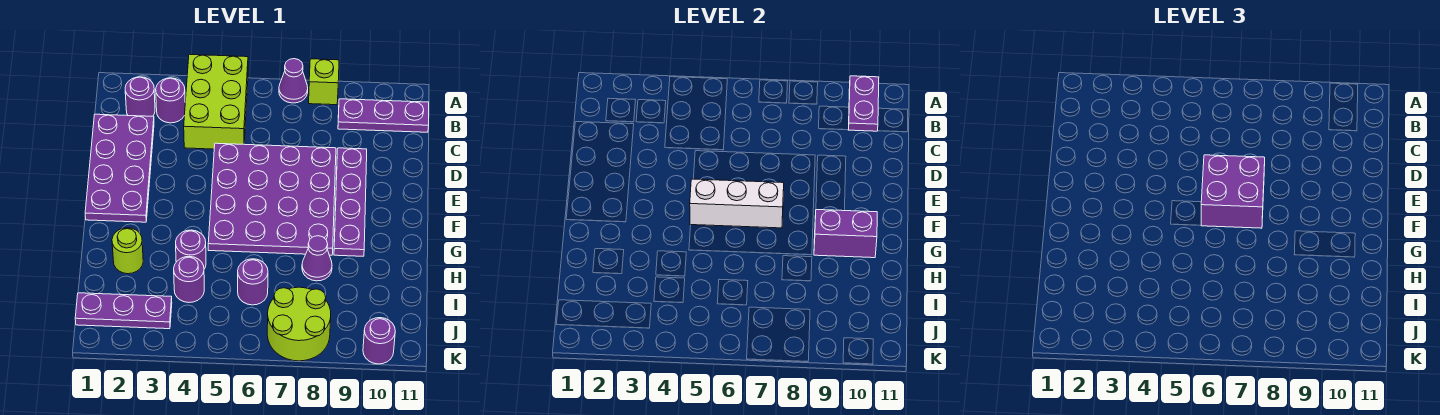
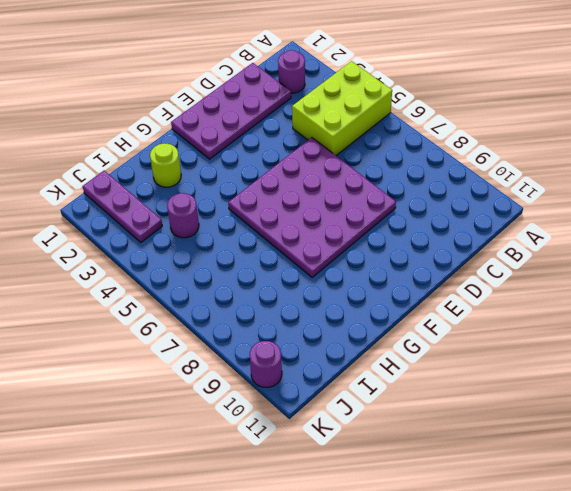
none -> purple cone A7 level 1
none -> lime brick A8 level 1
none -> purple round brick B3 level 1

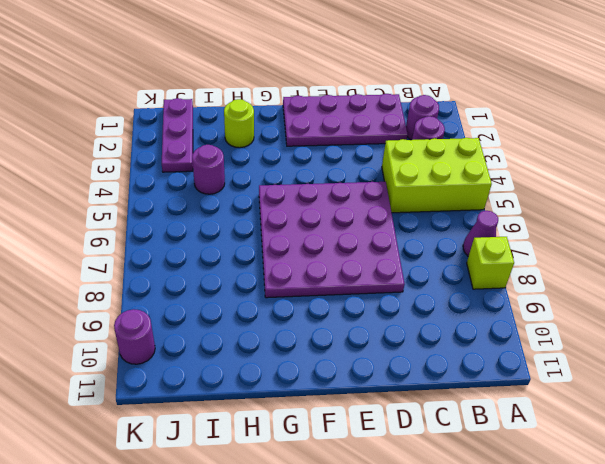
none -> purple plate B9:B11 level 1
none -> purple plate D9:G9 level 1
none -> purple round brick H4 level 1

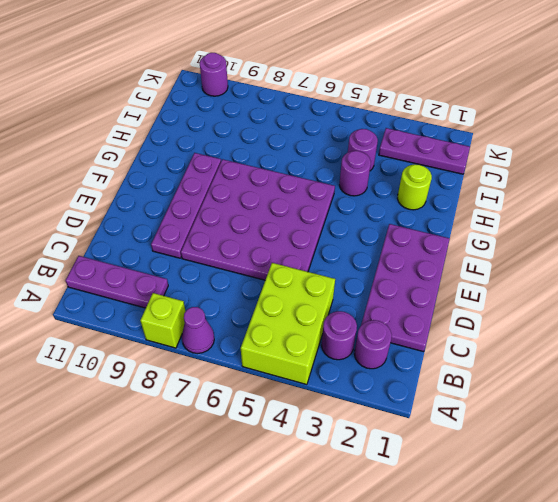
none -> purple cone H8 level 1
none -> purple round brick I6 level 1
none -> lime round brick J7:K8 level 1

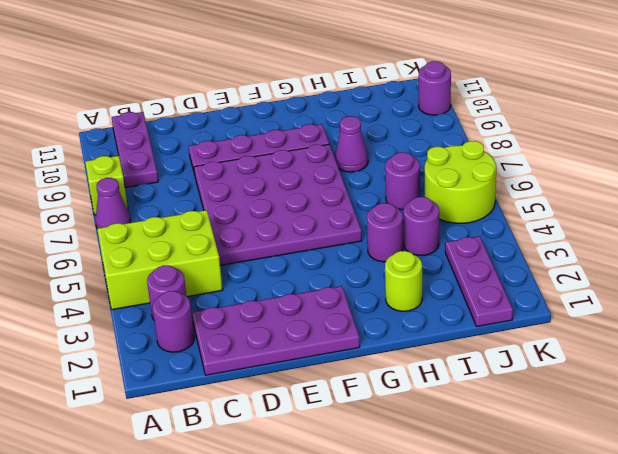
lime round brick J5:K6 level 1 -> lime round brick J7:K8 level 1
none -> purple plate A10:B10 level 2
none -> white brick F5:F7 level 2
none -> purple brick G9:G10 level 2

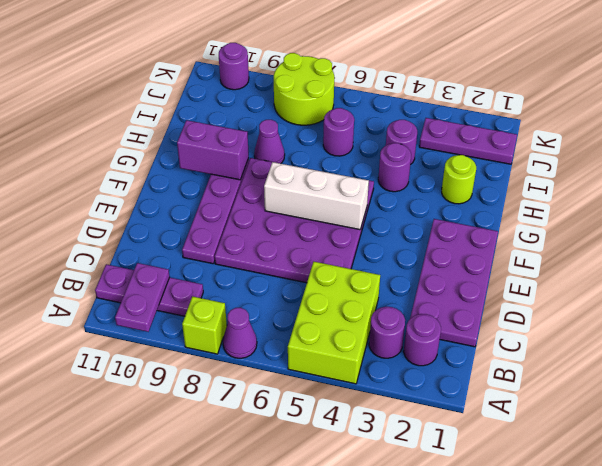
none -> purple brick E6:F7 level 3

